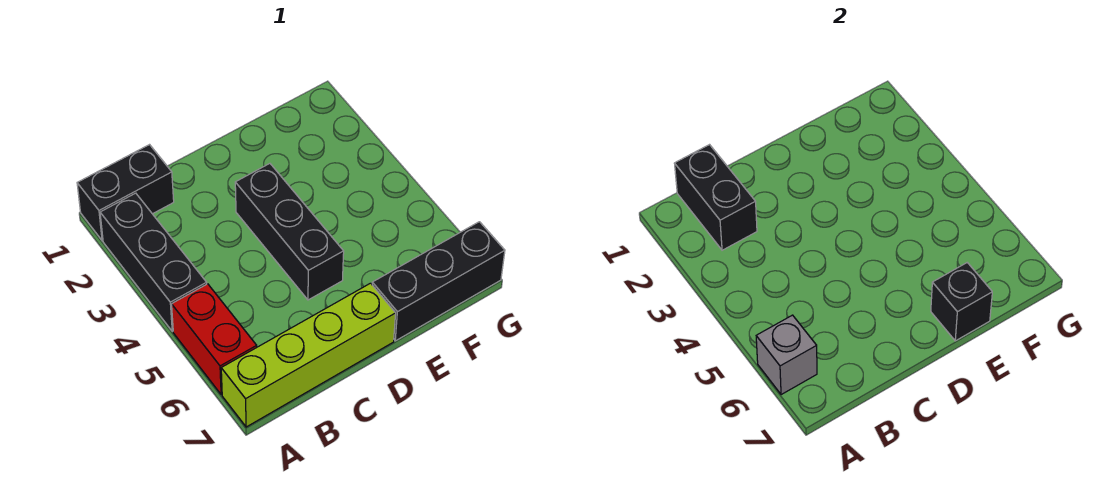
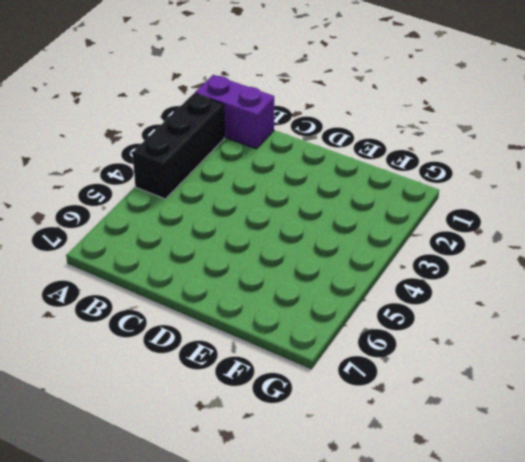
purple brick A1:B1 level 1 -> black brick A1:B1 level 1
none -> red brick A5:A6 level 1
none -> lime brick A7:D7 level 1

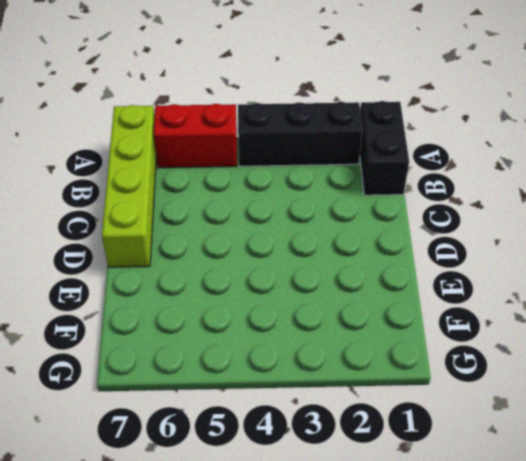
none -> black brick D3:D5 level 1
none -> black brick E7:G7 level 1

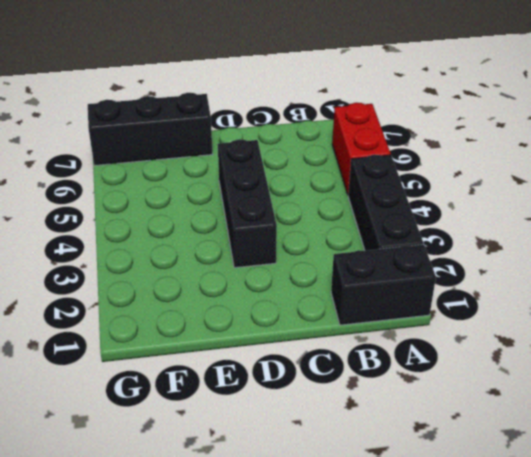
none -> lime brick A7:D7 level 1
none -> grey brick A6 level 2

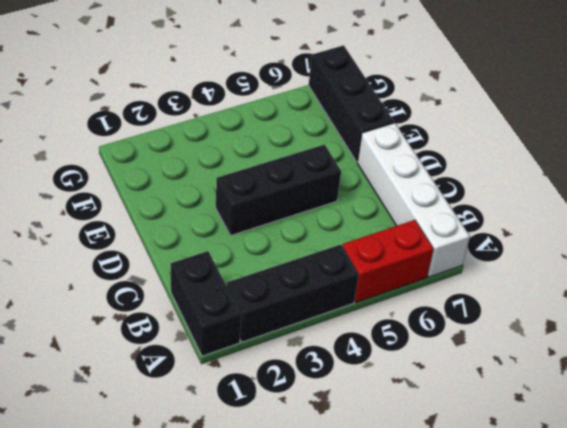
white brick A7:D7 level 1 -> lime brick A7:D7 level 1
none -> grey brick A6 level 2
none -> black brick B1:B2 level 2

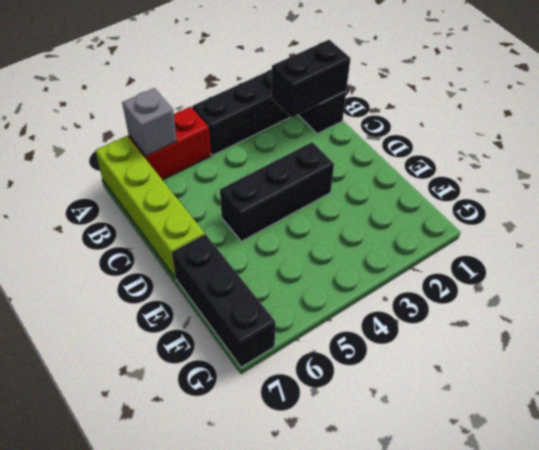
none -> black brick E7 level 2

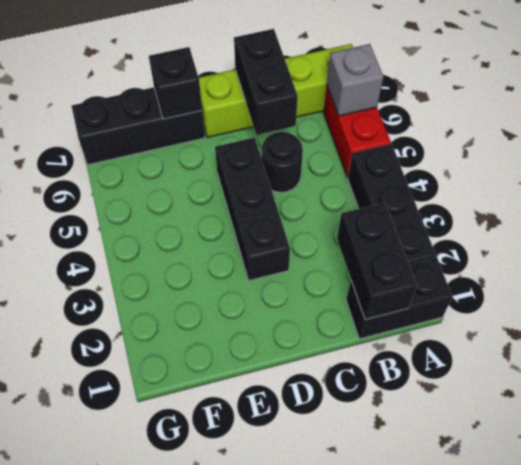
black round brick C5 level 1 -> none
black brick C6:C7 level 2 -> none

